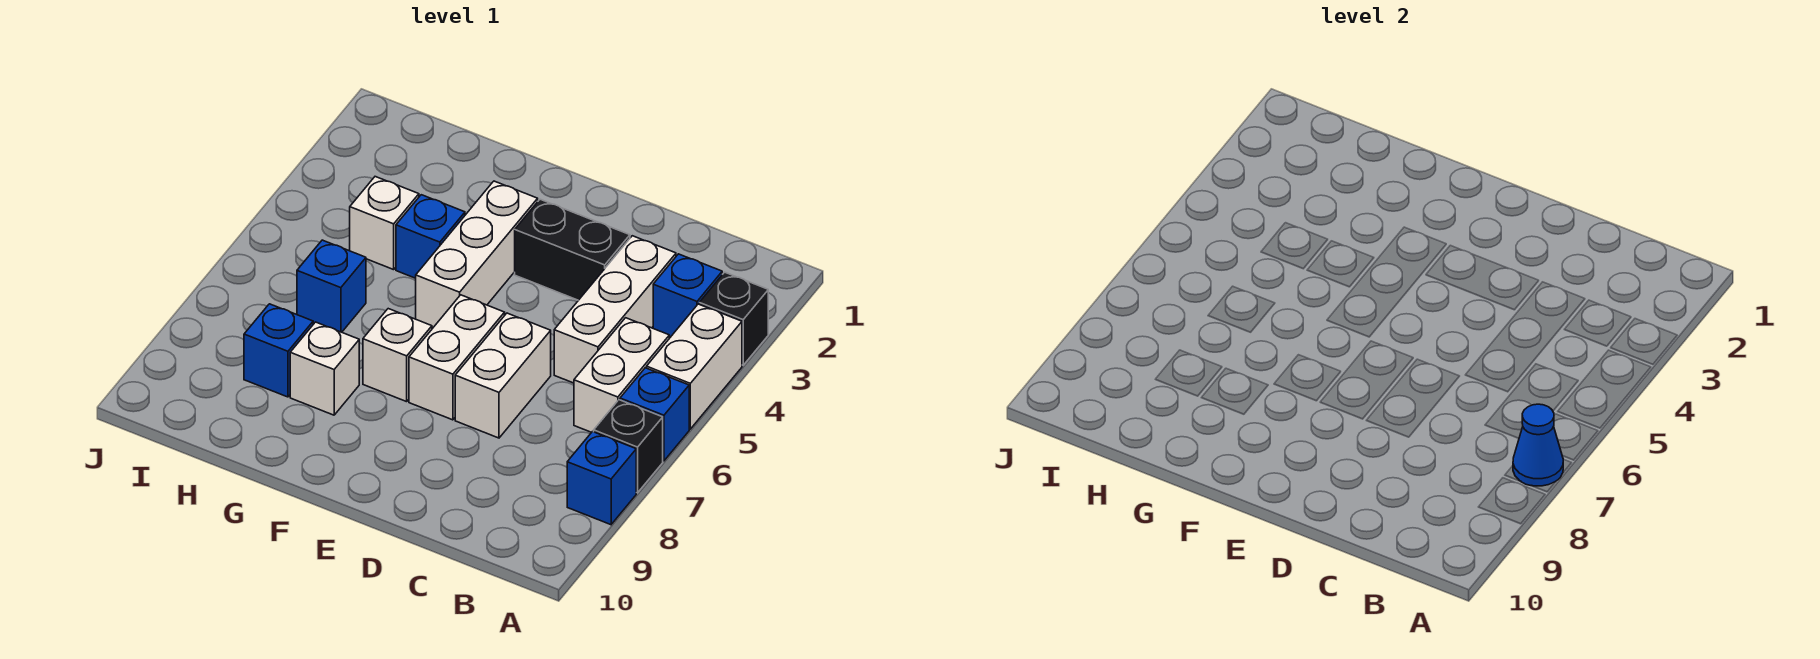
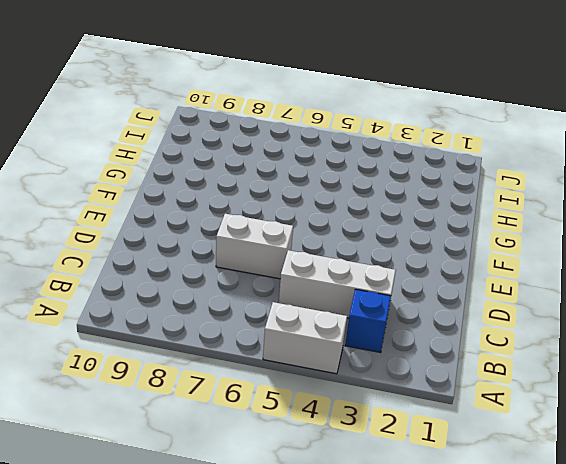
none -> black brick A3 level 1
none -> blue brick A6 level 1
none -> black brick A7 level 1

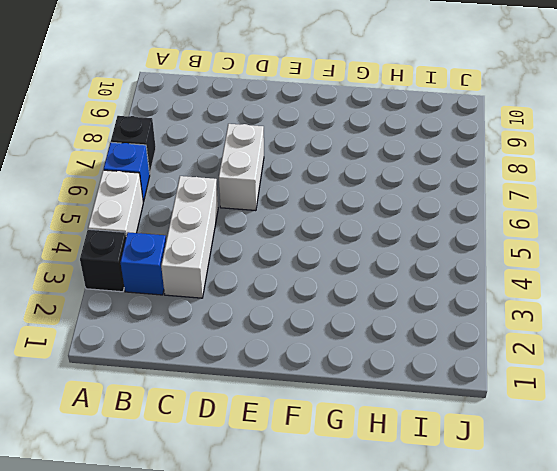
none -> blue brick A8 level 1
none -> white brick B5:B6 level 1
none -> black brick D3:E3 level 1

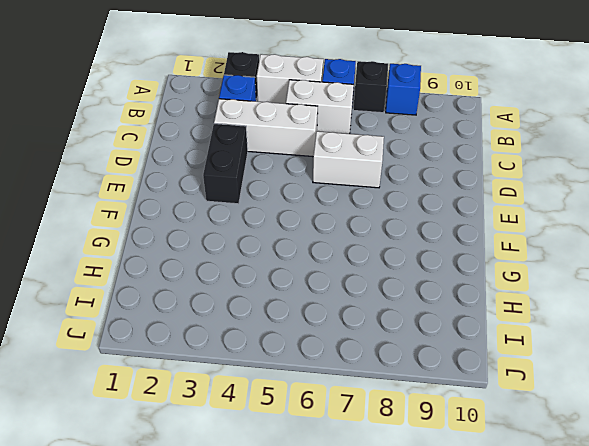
none -> white brick E6:E7 level 1
none -> white brick F3:F5 level 1
none -> white brick F7 level 1

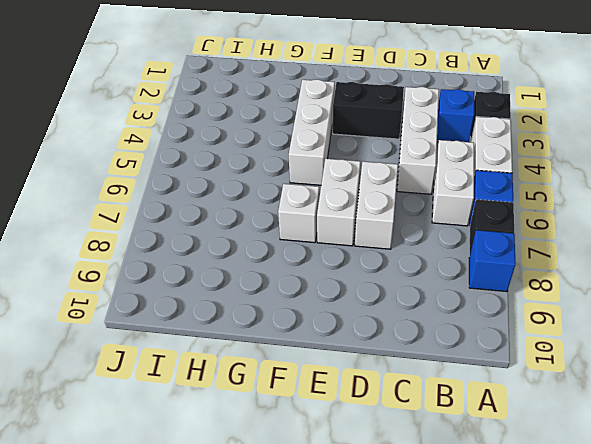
none -> blue brick G4 level 1
none -> white brick G8 level 1
none -> white brick H4 level 1

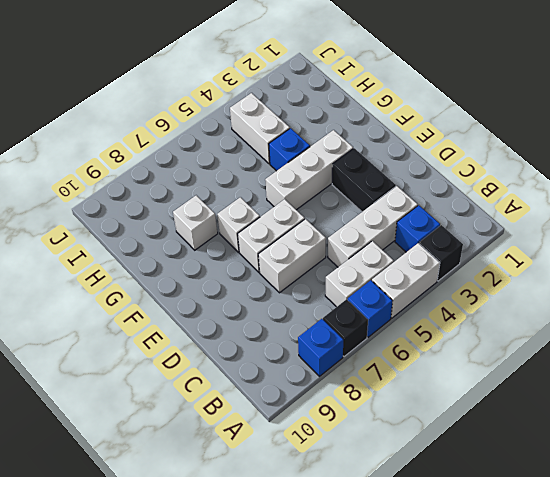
white brick H4:I4 level 1 -> white brick H4 level 1
none -> blue brick H6 level 1
none -> blue brick H8 level 1
none -> blue cone A7 level 2

